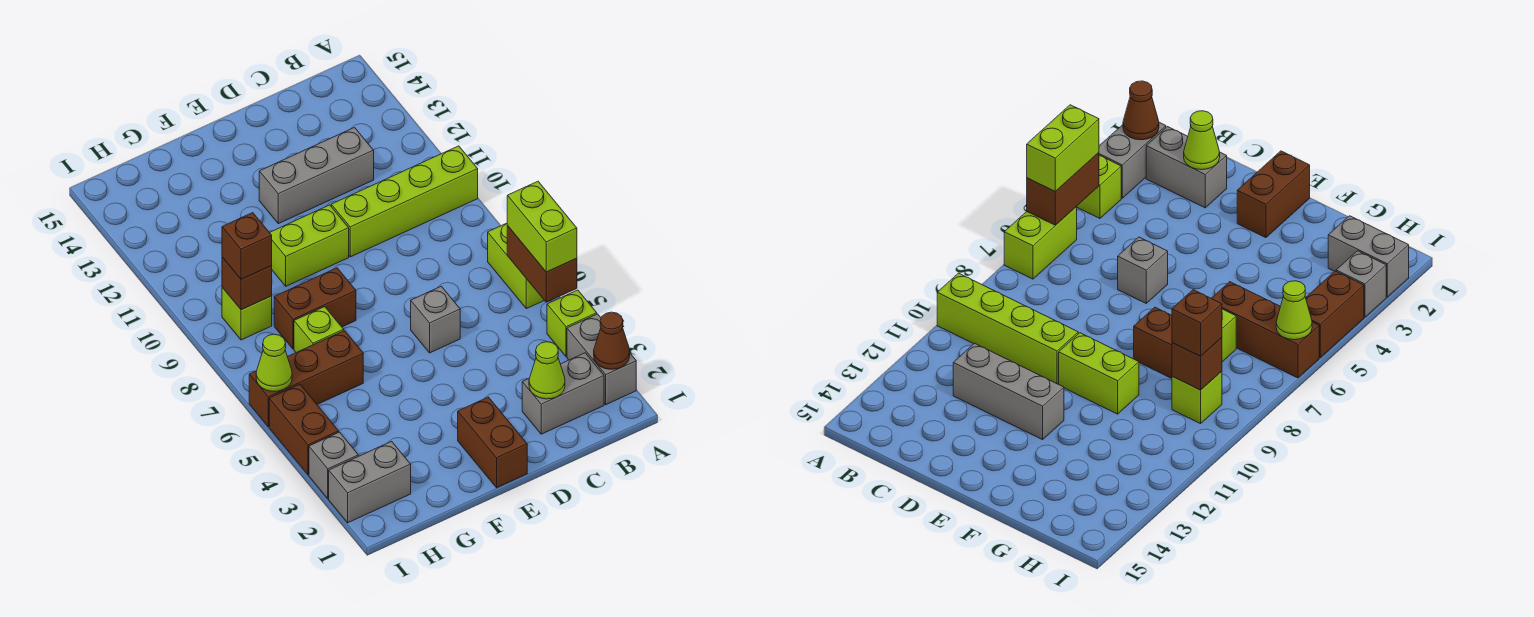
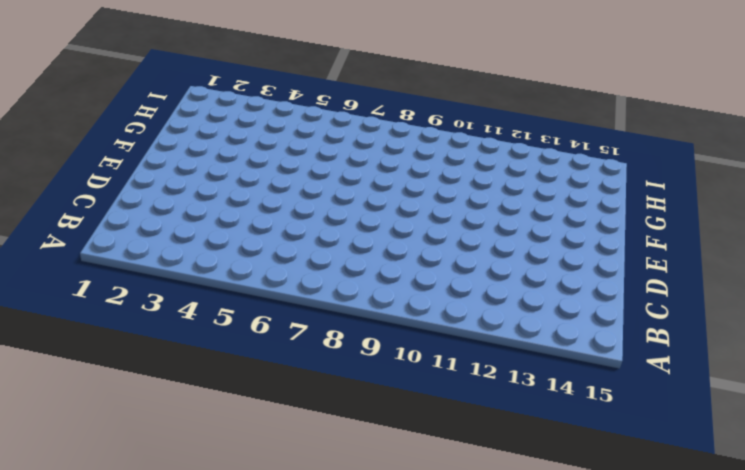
none -> grey brick A2:A3 level 1
none -> lime brick A4 level 1
none -> lime brick A6:A7 level 1

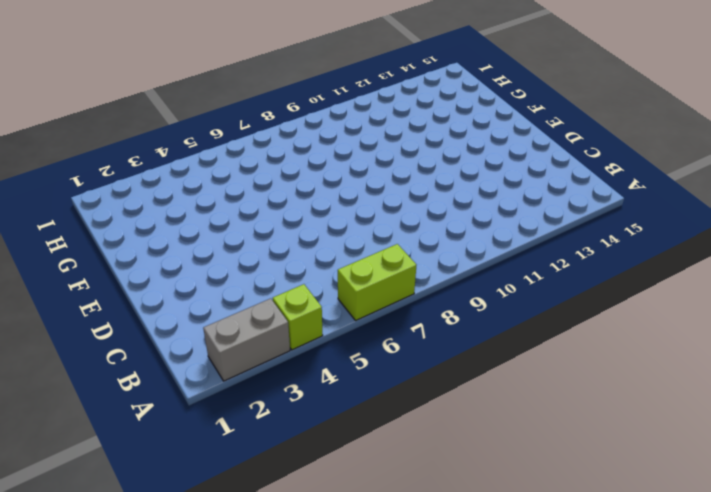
none -> lime brick A10:D10 level 1
none -> grey brick B2:C2 level 1
none -> grey brick C12:E12 level 1

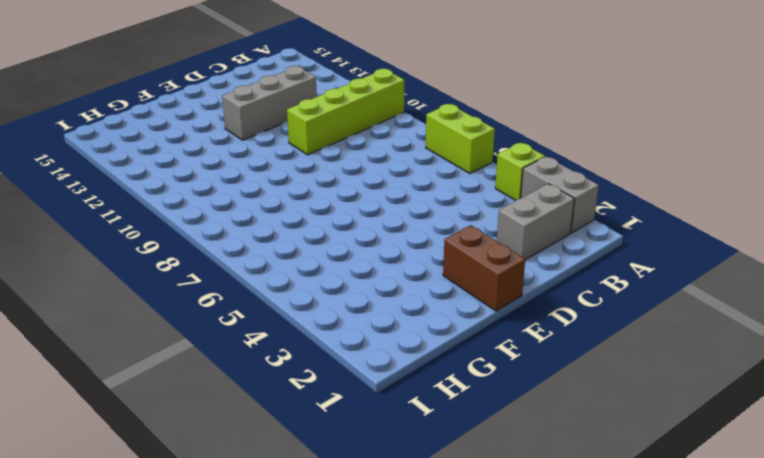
none -> grey brick D6 level 1
none -> lime brick E10:F10 level 1
none -> brown brick F8:G8 level 1

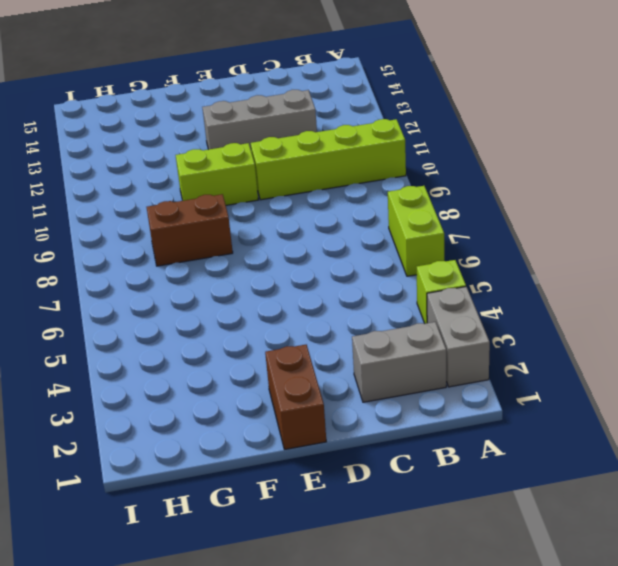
none -> grey brick D6 level 1
none -> brown brick G6:I6 level 1
none -> lime brick G7 level 1

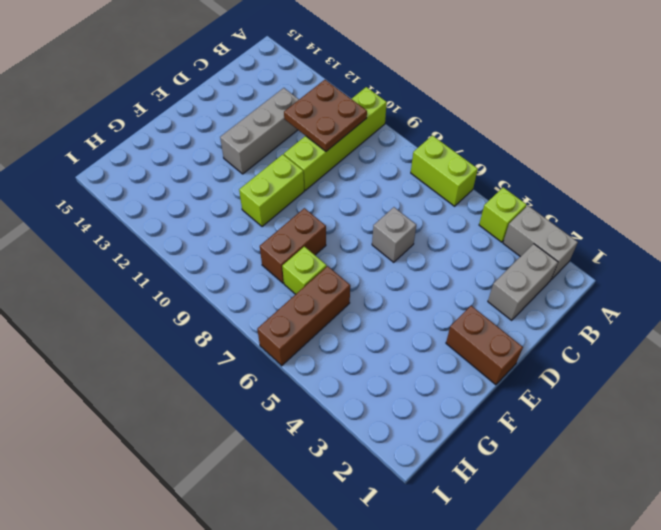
brown plate B10:C11 level 2 -> none
none -> grey brick H2:I2 level 1
none -> lime brick H9 level 1
none -> grey brick I3 level 1

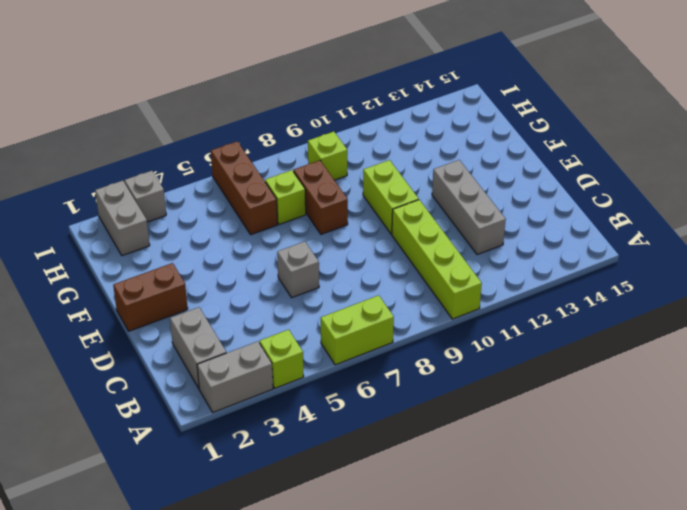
none -> brown brick I4:I5 level 1
none -> brown cone A2 level 2
none -> brown brick A5:A6 level 2

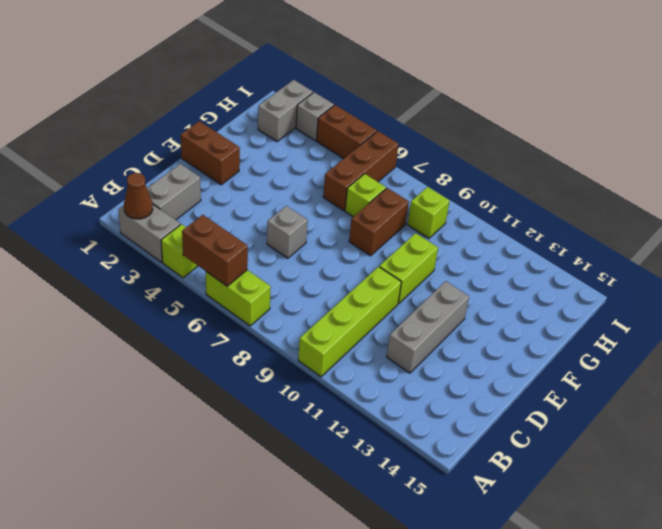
none -> lime cone C2 level 2
none -> brown brick H9 level 2
none -> lime cone I6 level 2

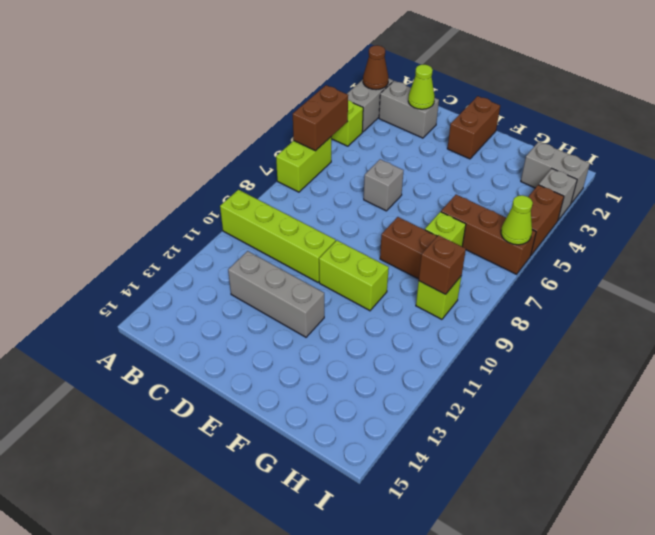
none -> lime brick A5:A6 level 3
none -> brown brick H9 level 3

